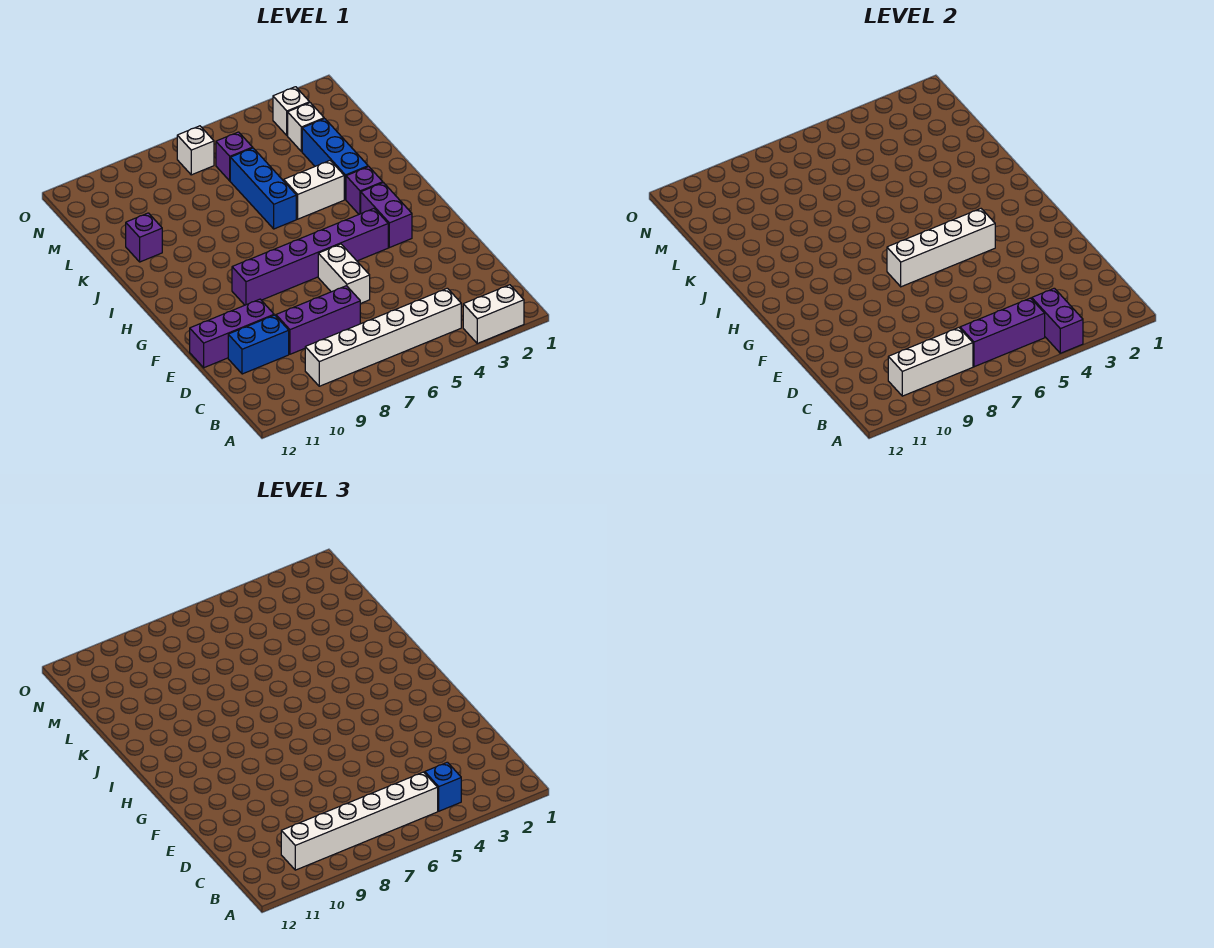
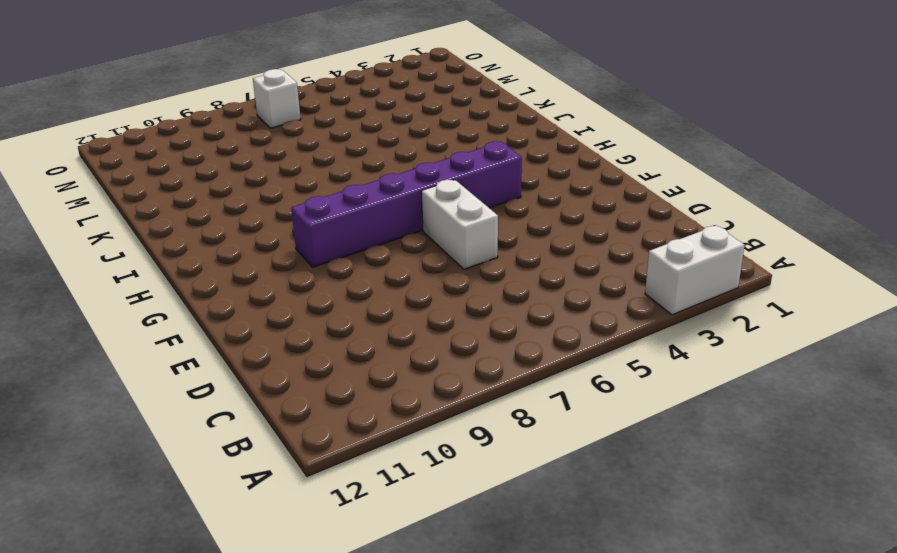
none -> white brick B4:B9 level 1
none -> purple brick D7:D9 level 1
none -> blue brick D10:D11 level 1

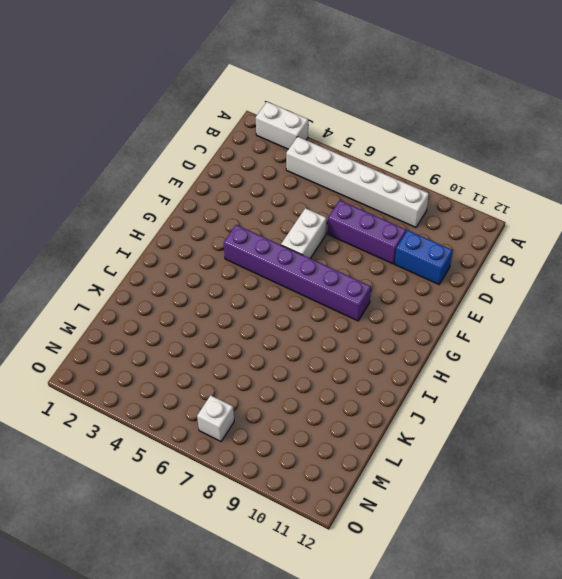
none -> purple brick E10:E12 level 1
none -> purple brick G3:H3 level 1
none -> purple brick I3 level 1

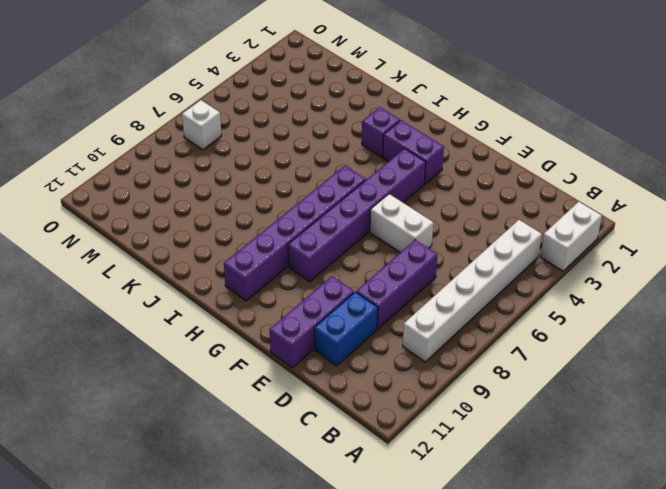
purple brick H6:H11 level 1 -> none
none -> blue brick J3:L3 level 1
none -> white brick J4:J5 level 1
none -> blue brick J6:L6 level 1

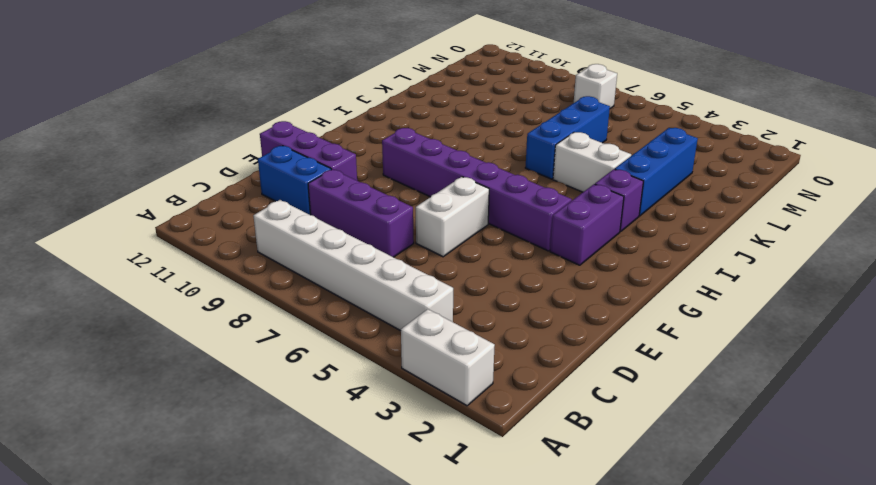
none -> purple brick K11 level 1
none -> white brick M3 level 1
none -> purple brick M6 level 1

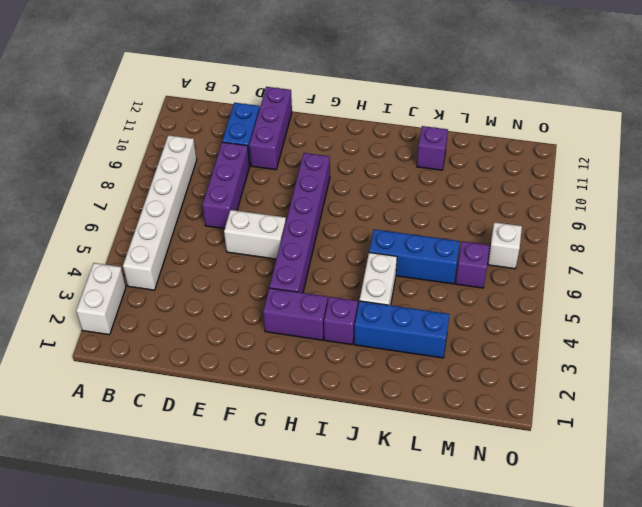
none -> white brick M3 level 1
none -> white brick N3 level 1
none -> purple brick A4:B4 level 2

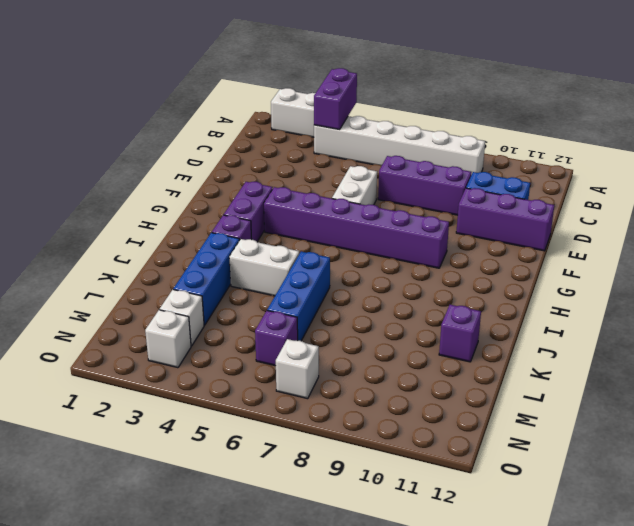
none -> purple brick B5:B7 level 2
none -> white brick B8:B10 level 2
none -> white brick G4:G7 level 2

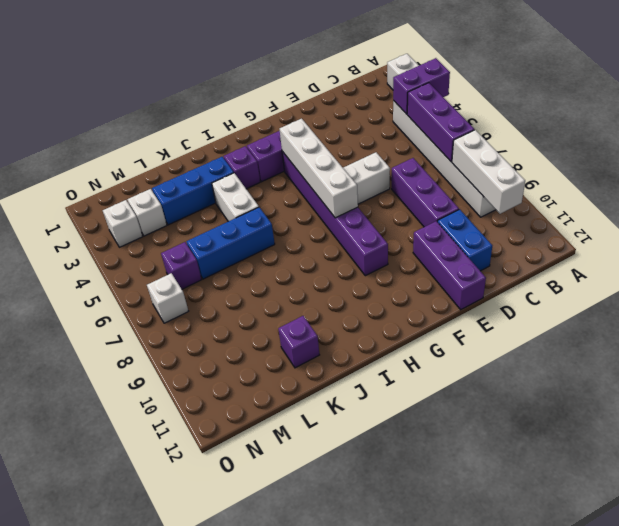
none -> blue brick B4 level 3
none -> white brick B5:B10 level 3

